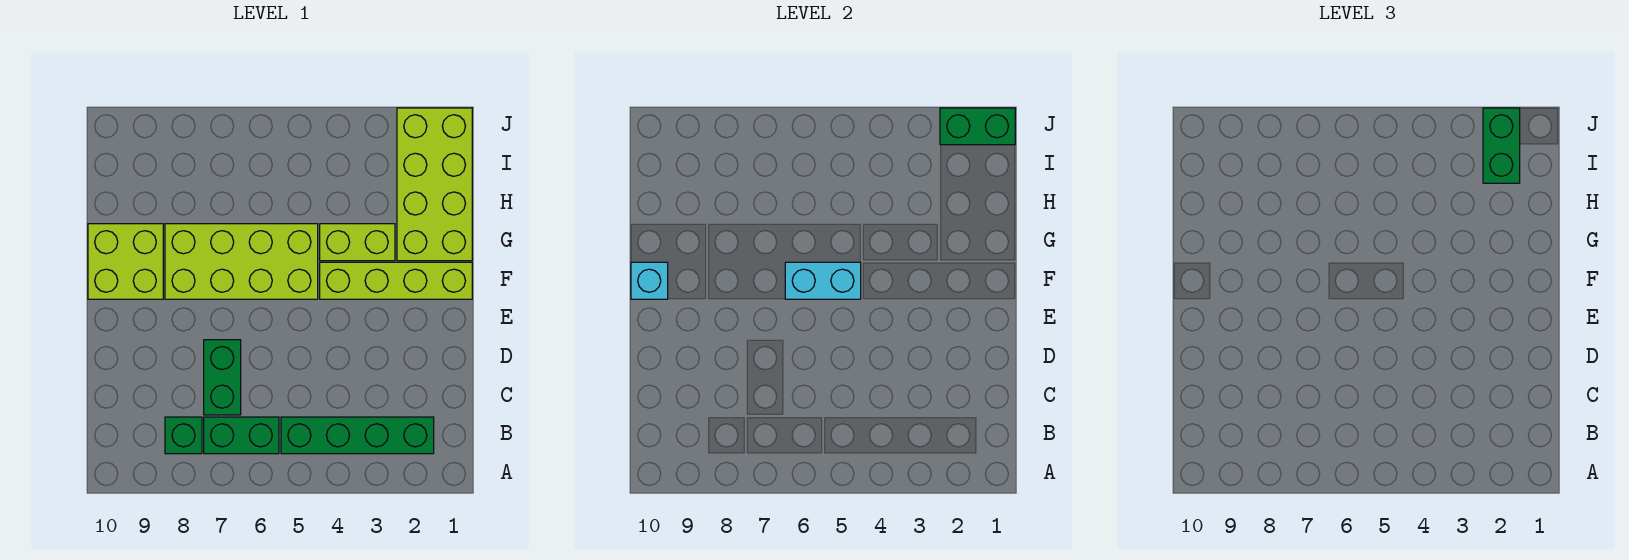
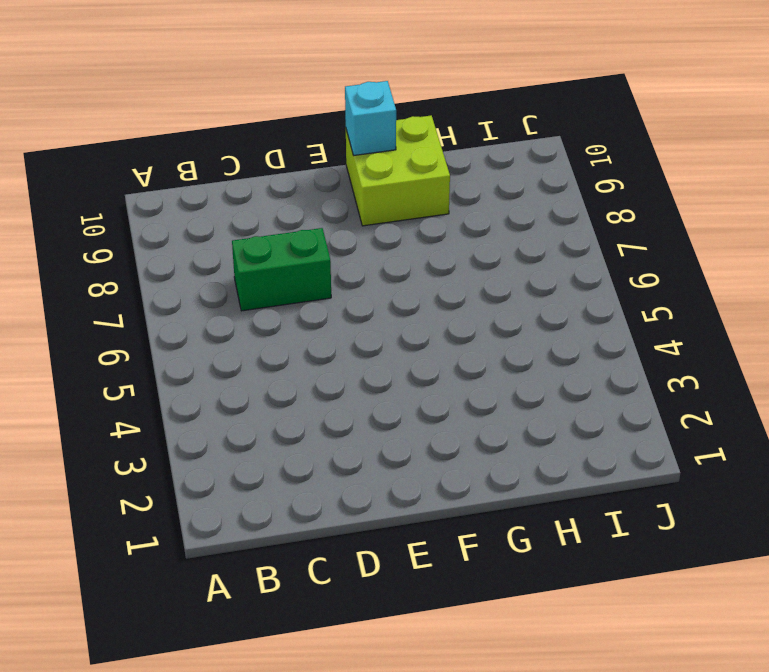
none -> green brick B2:B5 level 1
none -> green brick B6:B7 level 1
none -> green brick B8 level 1

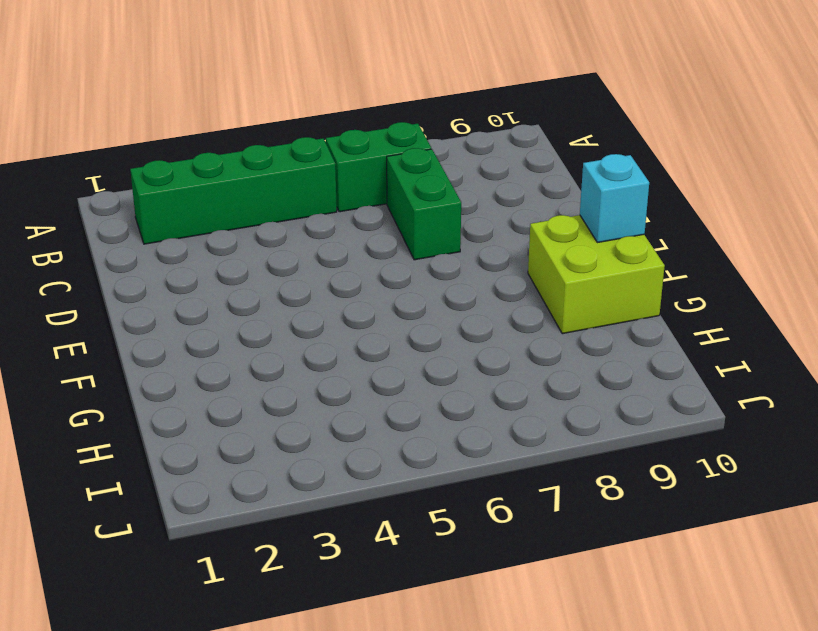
none -> green brick B8 level 1
none -> lime brick F1:F4 level 1
none -> lime brick F5:G8 level 1

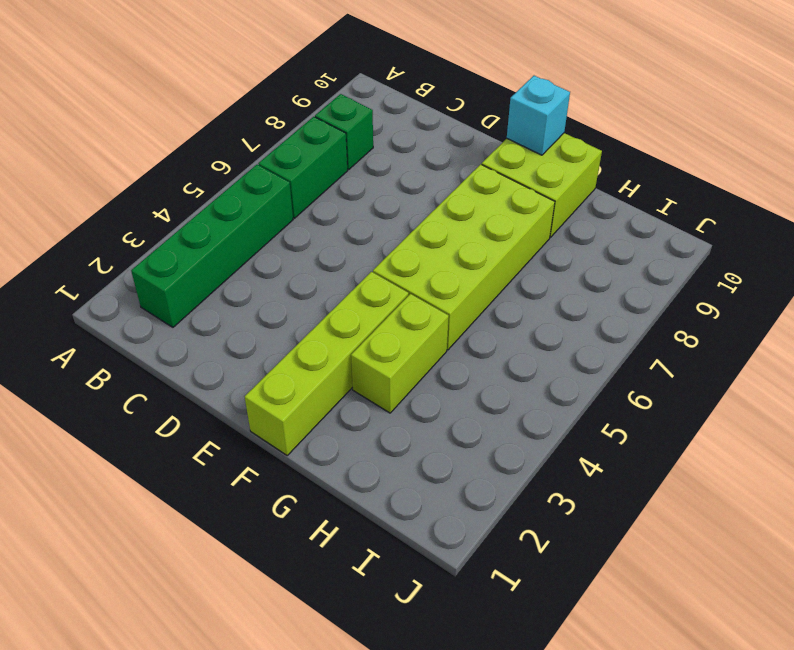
none -> green brick C7:D7 level 1
none -> lime brick G1:J2 level 1
none -> cyan brick F5:F6 level 2

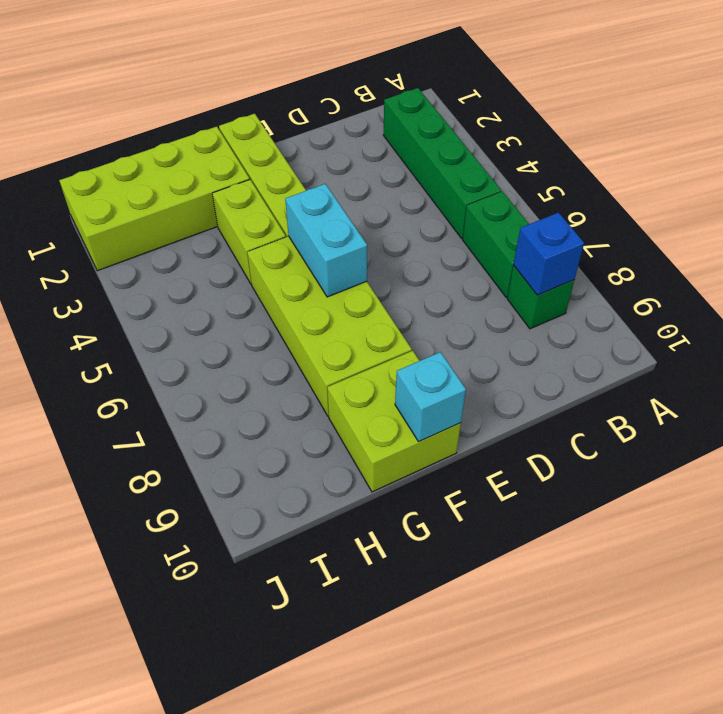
blue brick B8 level 2 -> none
none -> green brick C7:D7 level 1
none -> green brick J1:J2 level 2
none -> green brick I2:J2 level 3

